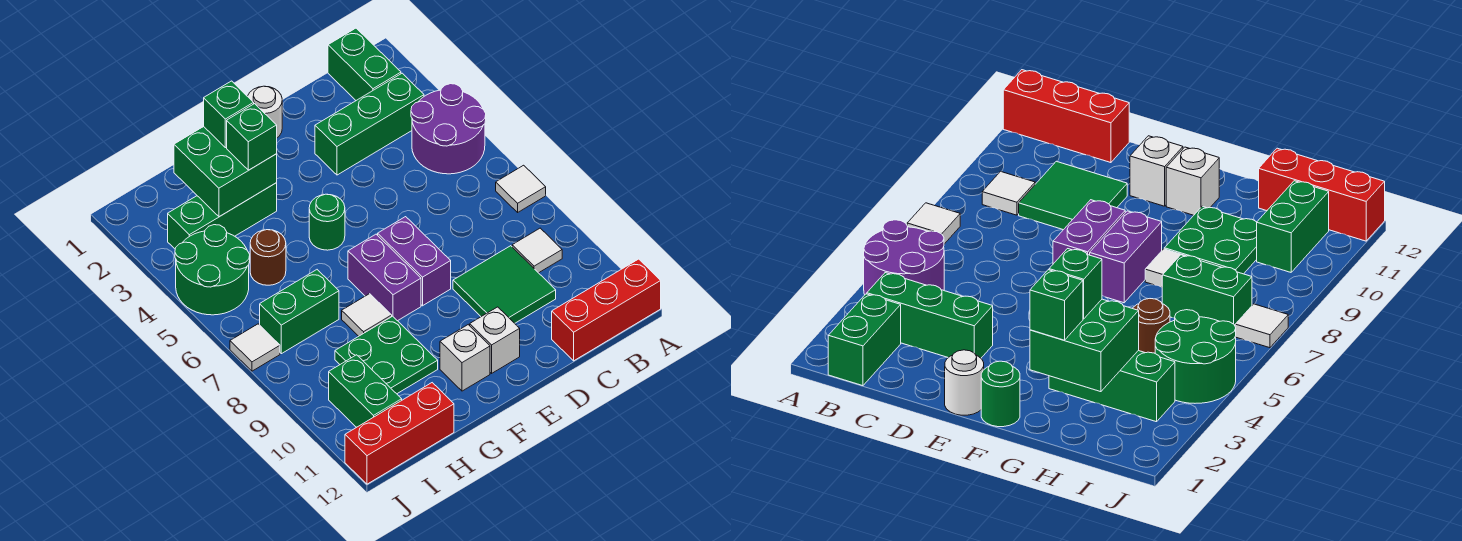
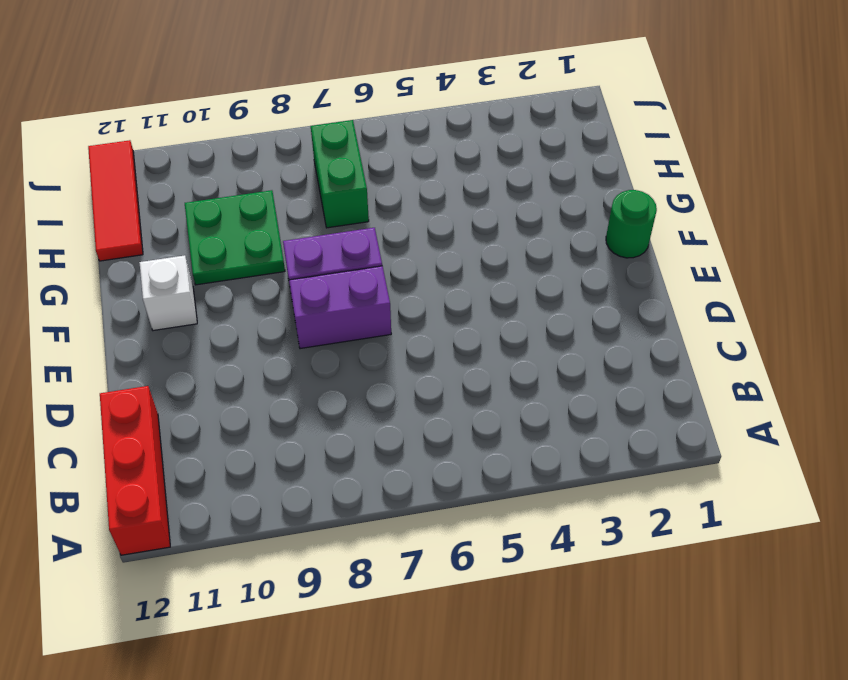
red tile H12:J12 level 1 -> red brick H12:J12 level 1
none -> purple round brick A4:B5 level 1
none -> white tile A7 level 1
none -> green brick B1:B2 level 1

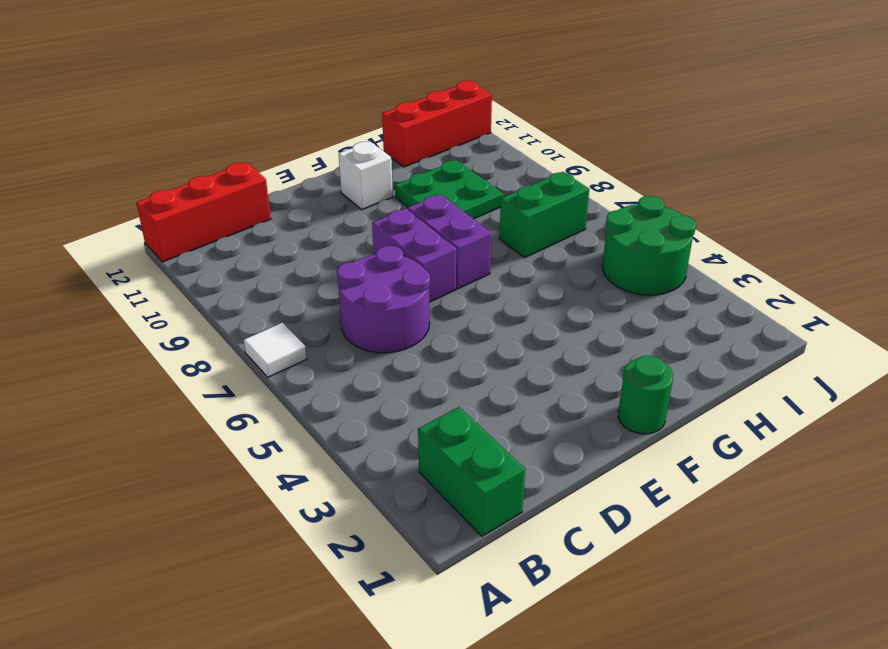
purple round brick C6:D7 level 1 -> purple round brick A4:B5 level 1
none -> green brick B3:D3 level 1
none -> white tile B9 level 1
none -> green tile C9:D10 level 1

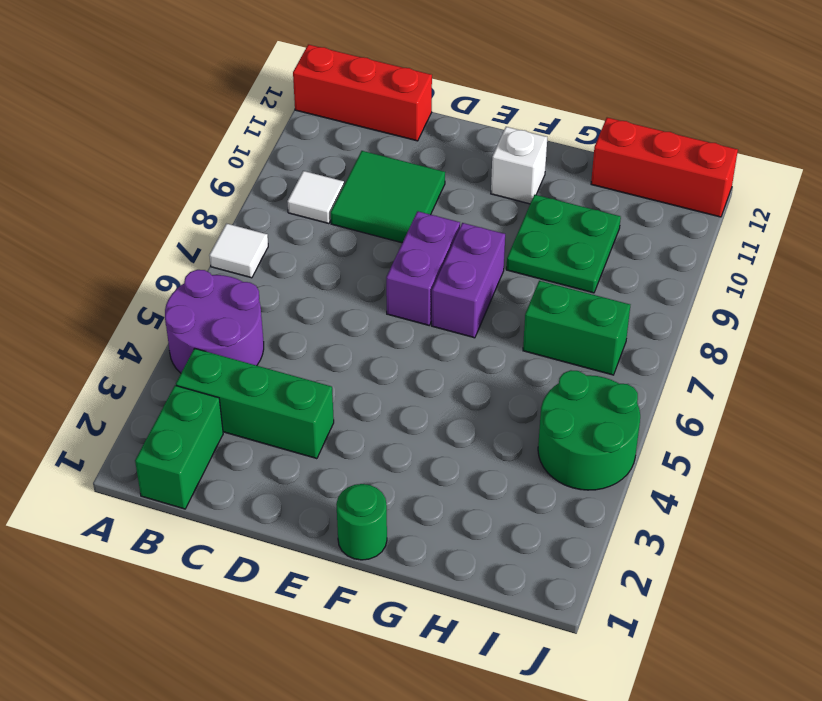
none -> white round brick E1 level 1
none -> white brick E11 level 1
none -> green round brick F5 level 1

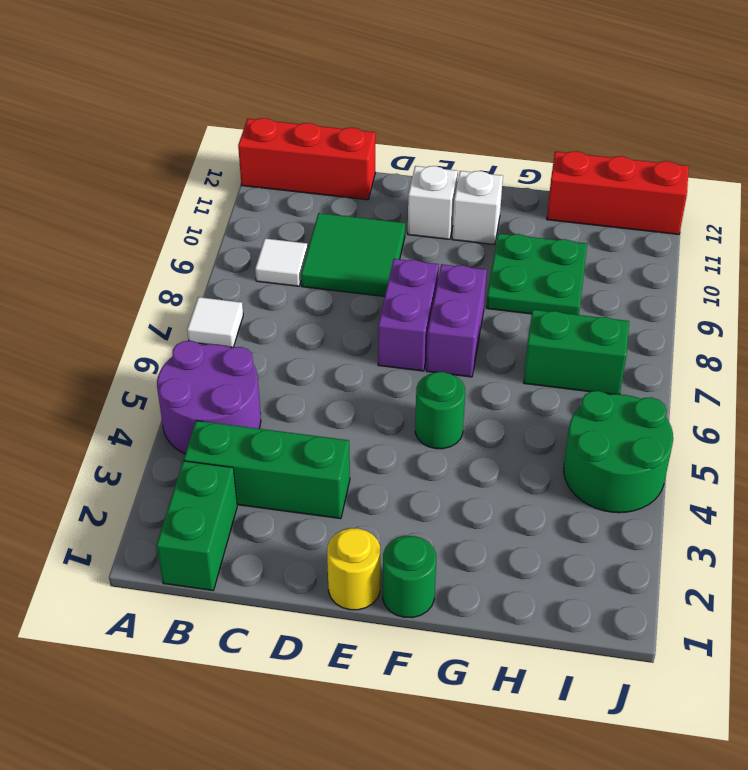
yellow round brick E1 level 1 -> white round brick E1 level 1
none -> green brick G3:I3 level 1
none -> white tile G8 level 1
none -> brown round brick H5 level 1

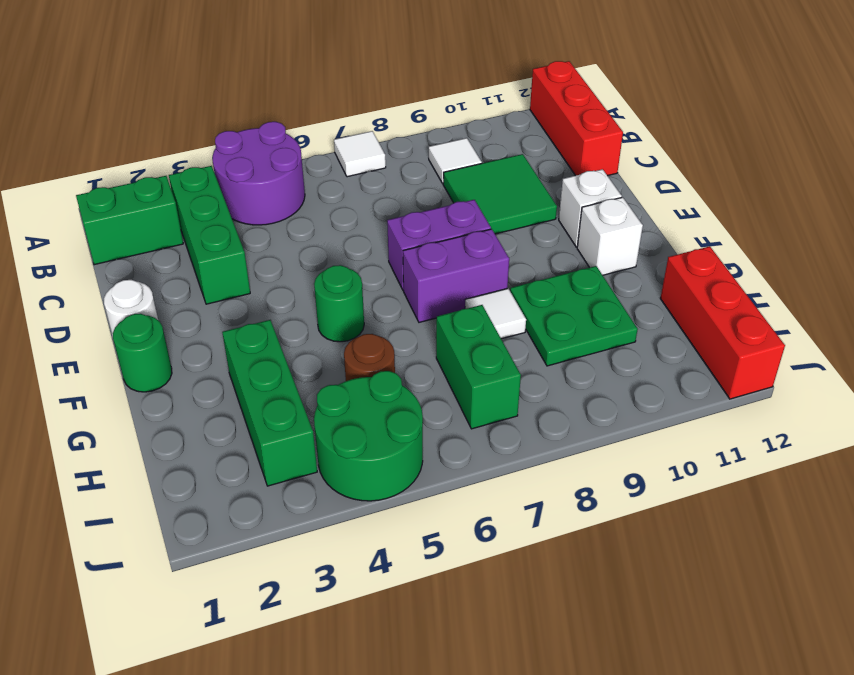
none -> green brick I10:I11 level 1
none -> white tile J7 level 1
none -> green brick G2:H3 level 2

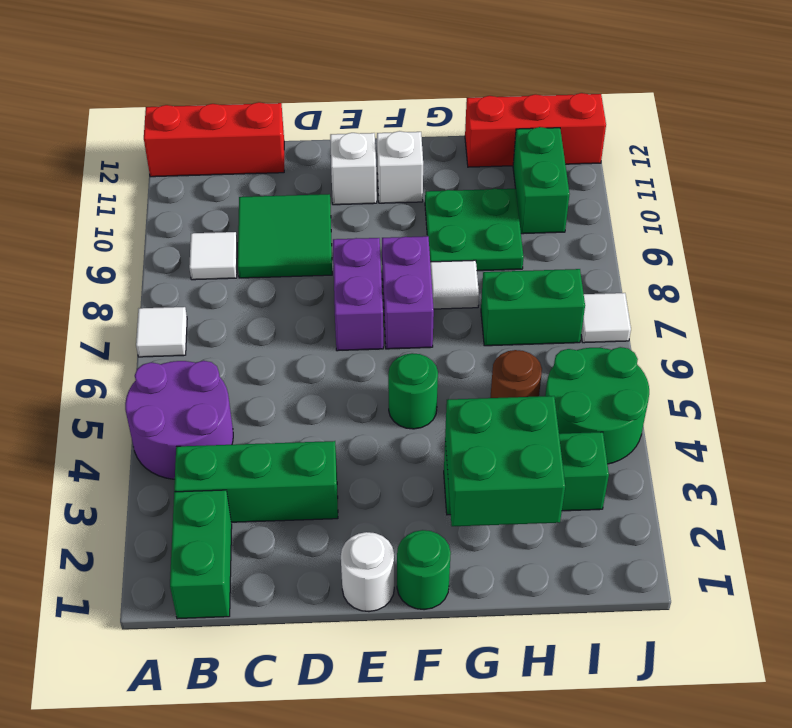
none -> green brick G2 level 3
none -> green brick G3 level 3

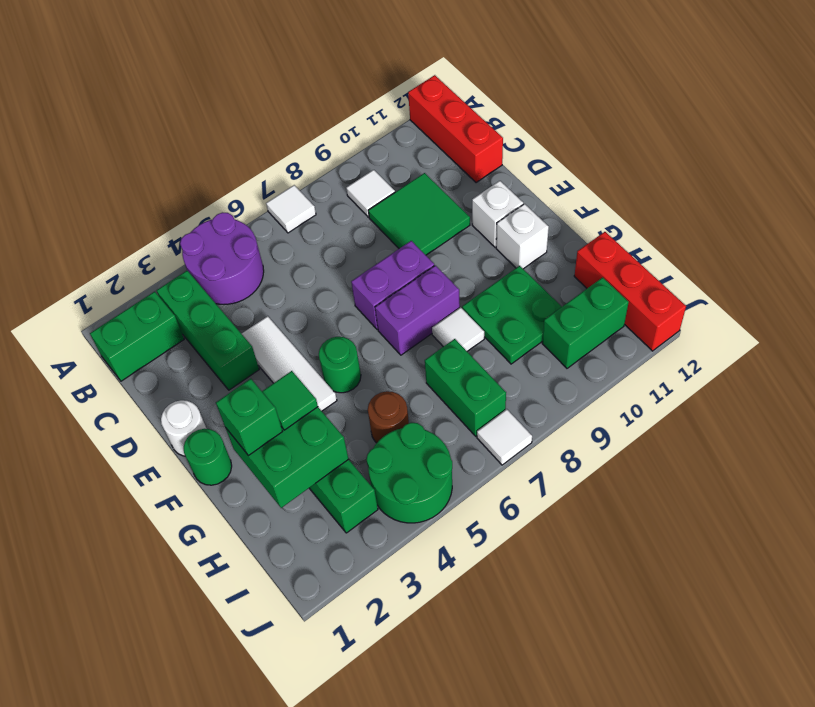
white tile D4:F4 level 1 -> none
green tile G3 level 3 -> green brick G3 level 3

